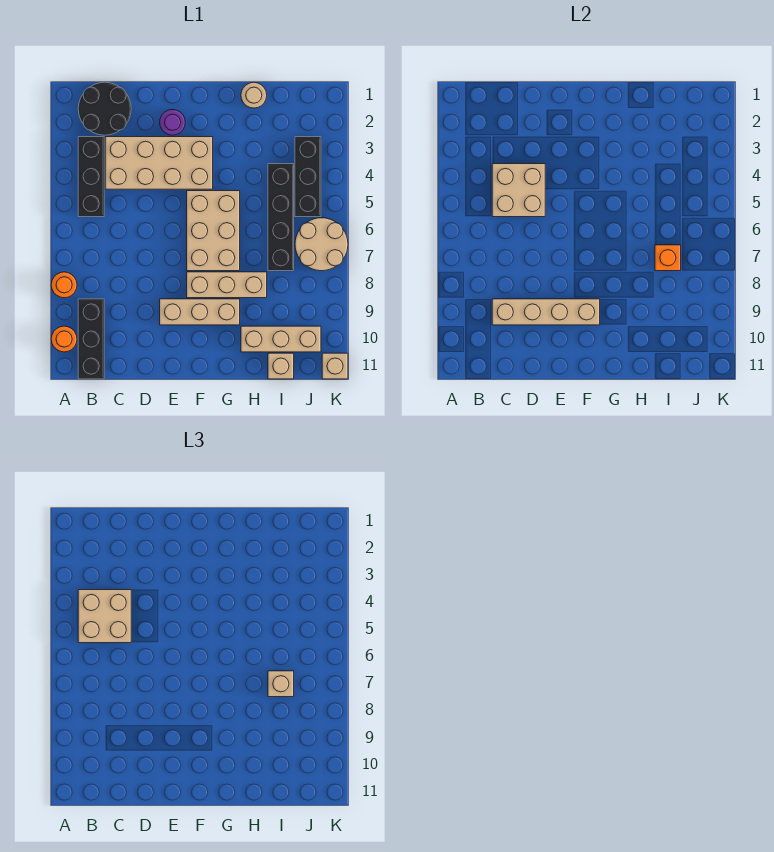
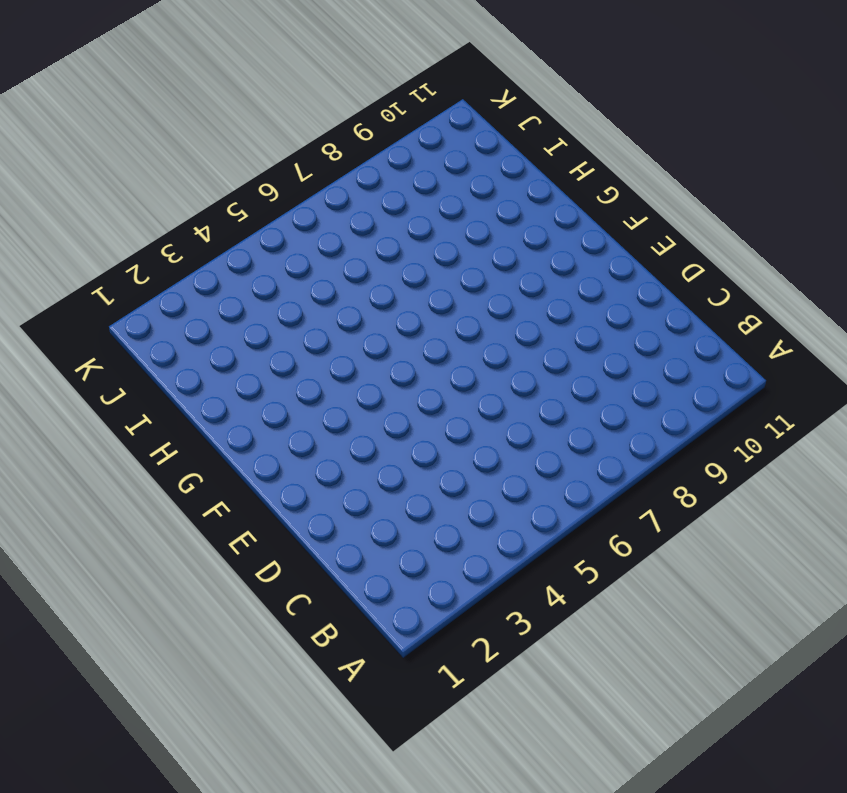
none -> orange round brick A8 level 1
none -> orange round brick A10 level 1
none -> black round brick B1:C2 level 1

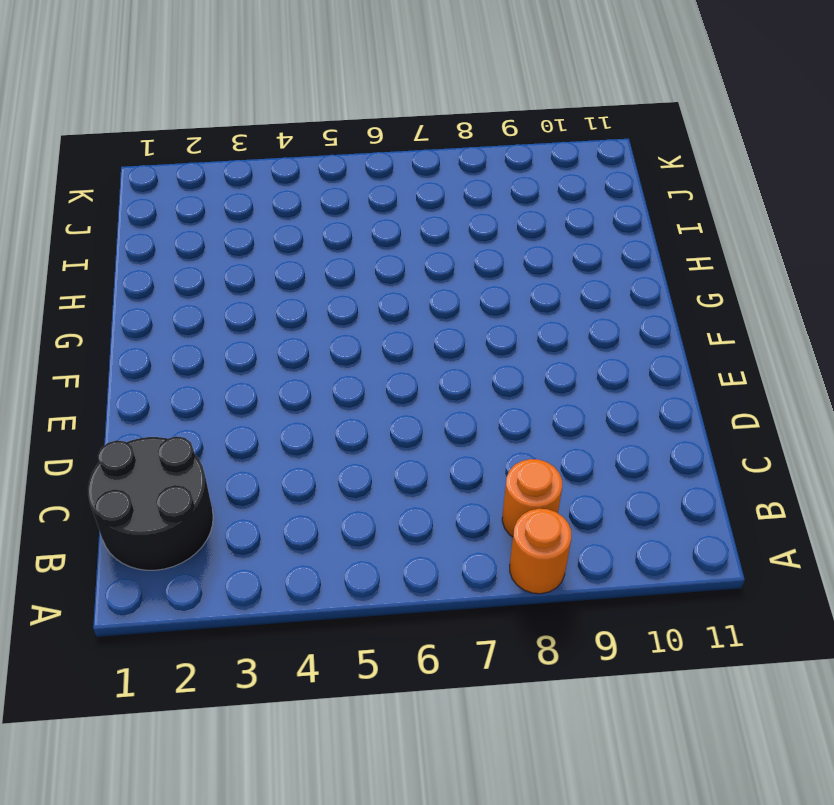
orange round brick B8 level 1 -> orange round brick A10 level 1
none -> black brick B3:B5 level 1
none -> black brick B9:B11 level 1
none -> tan brick C3:F4 level 1

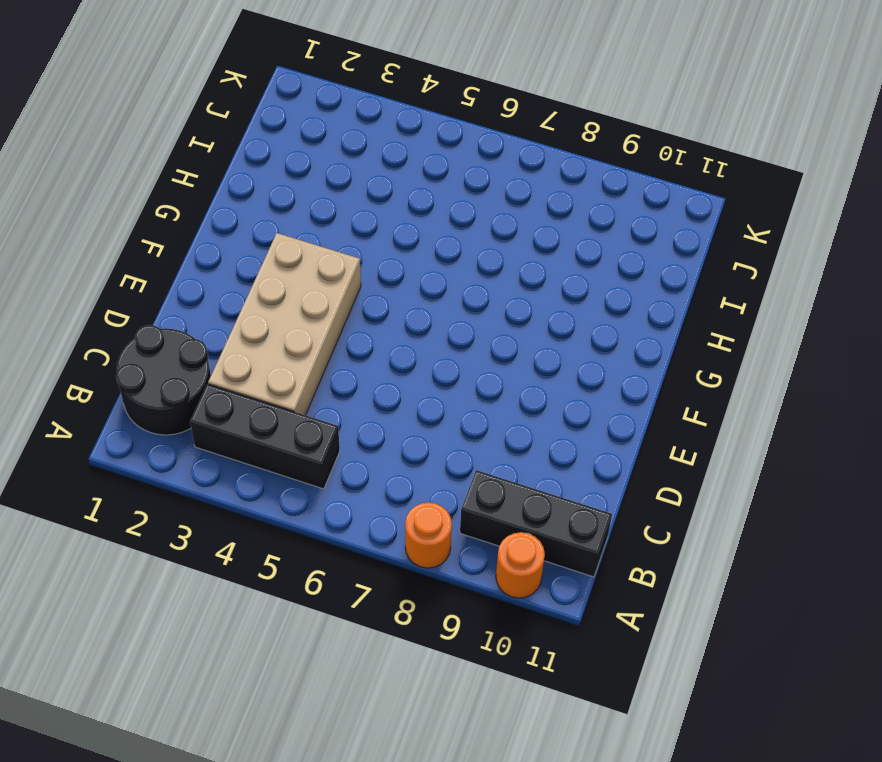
none -> purple round brick E2 level 1
none -> tan brick E9:G9 level 1
none -> tan brick F5:G7 level 1

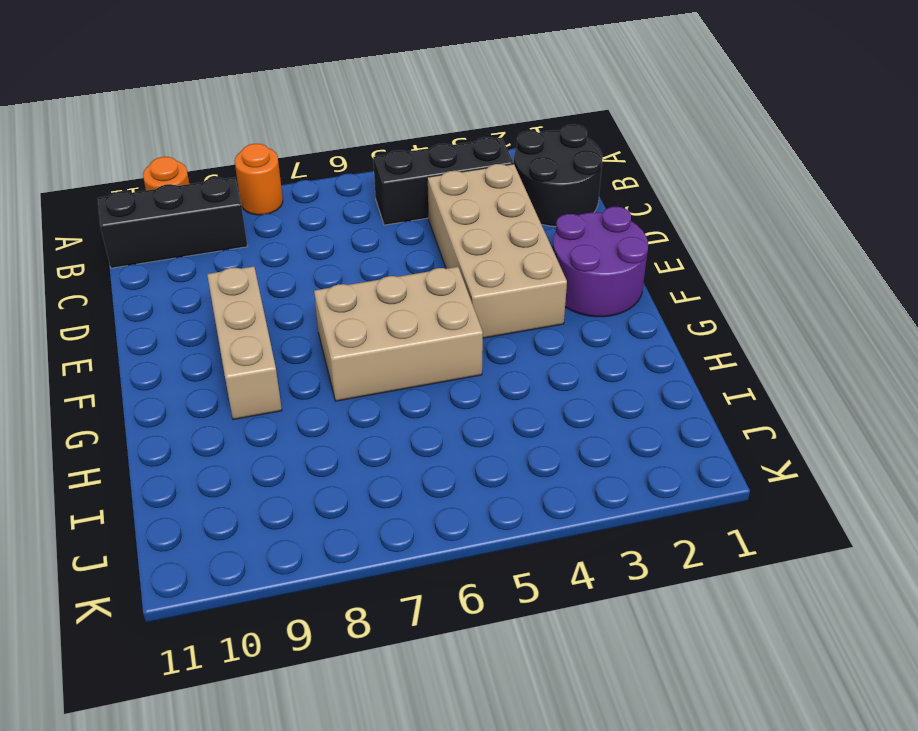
purple round brick E1:F2 level 1 -> purple round brick E2 level 1
none -> tan brick F8:H8 level 1
none -> tan round brick H1 level 1
none -> tan brick H10:J10 level 1

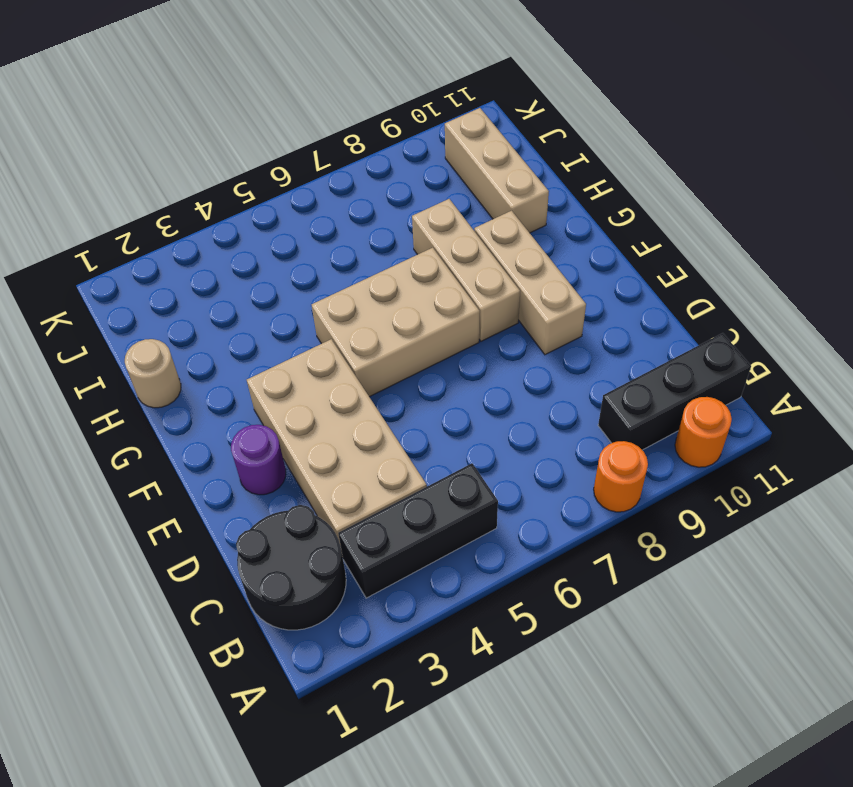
none -> black brick I4:I7 level 1
none -> tan brick I11 level 1
none -> black brick J3:J5 level 1

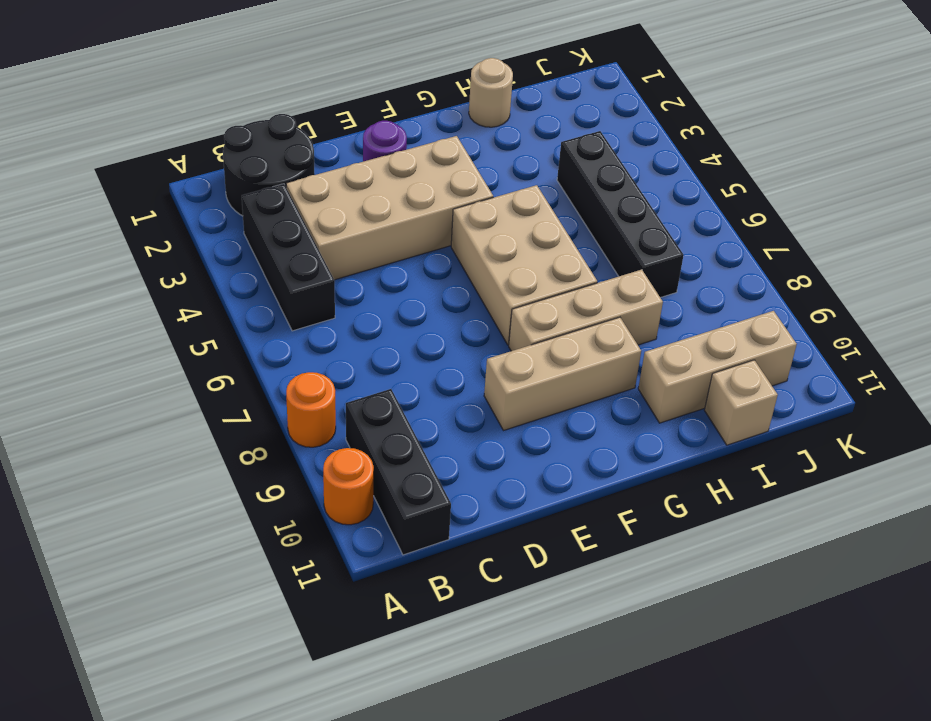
none -> black brick J3:J5 level 1
none -> tan round brick J6:K7 level 1
none -> tan brick K11 level 1

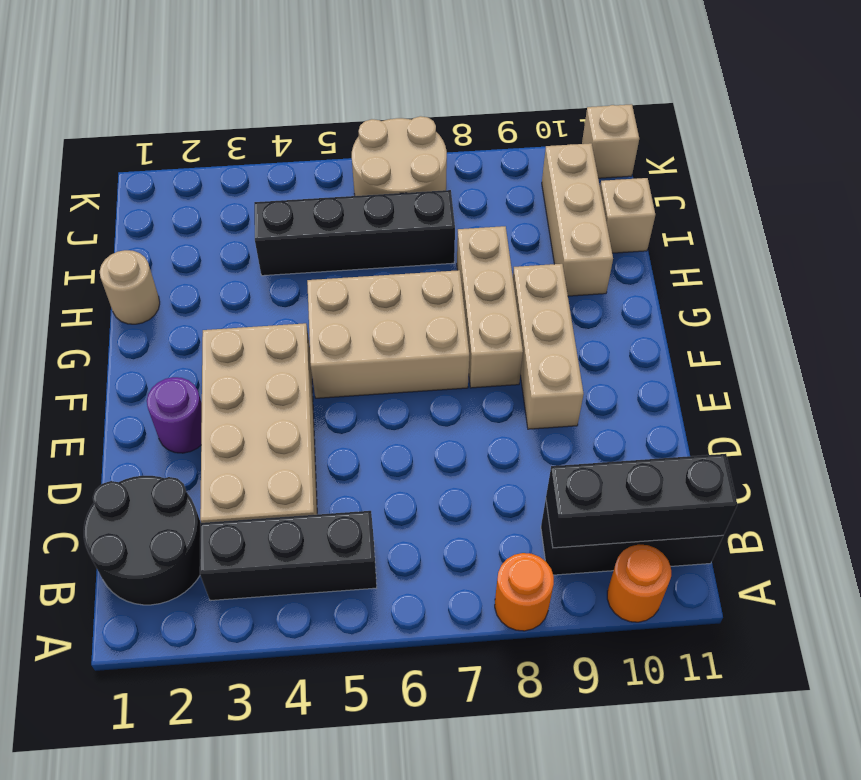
black brick B9:B11 level 2 -> black brick J3:J5 level 1
none -> tan brick C4:D5 level 2
none -> tan brick C9:F9 level 2
none -> orange brick I7 level 2

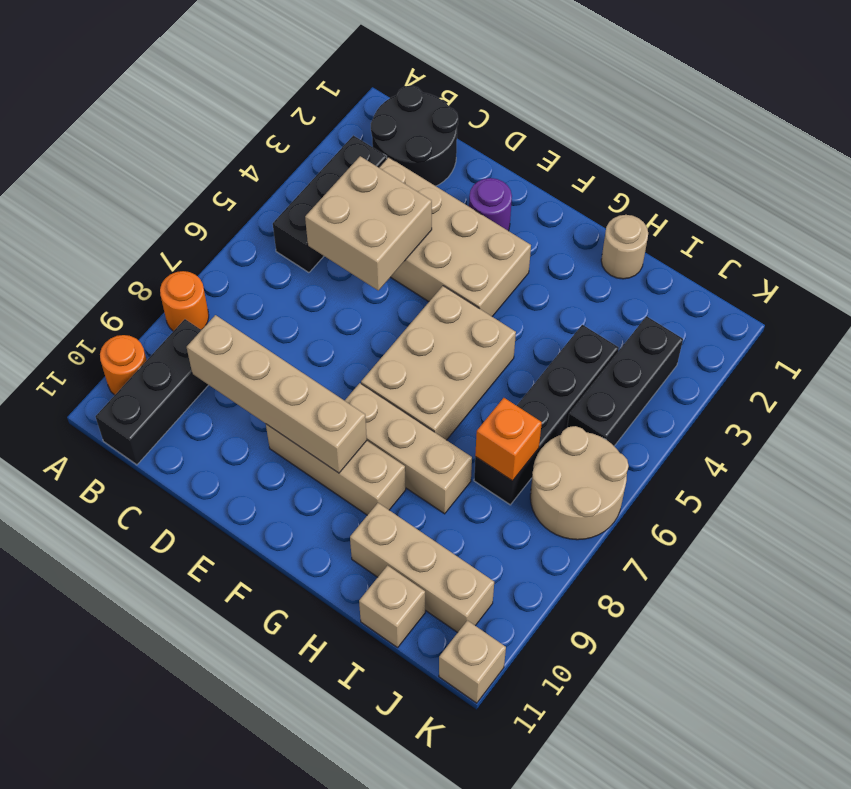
none -> tan brick B4:C5 level 3
none -> tan brick I7 level 3

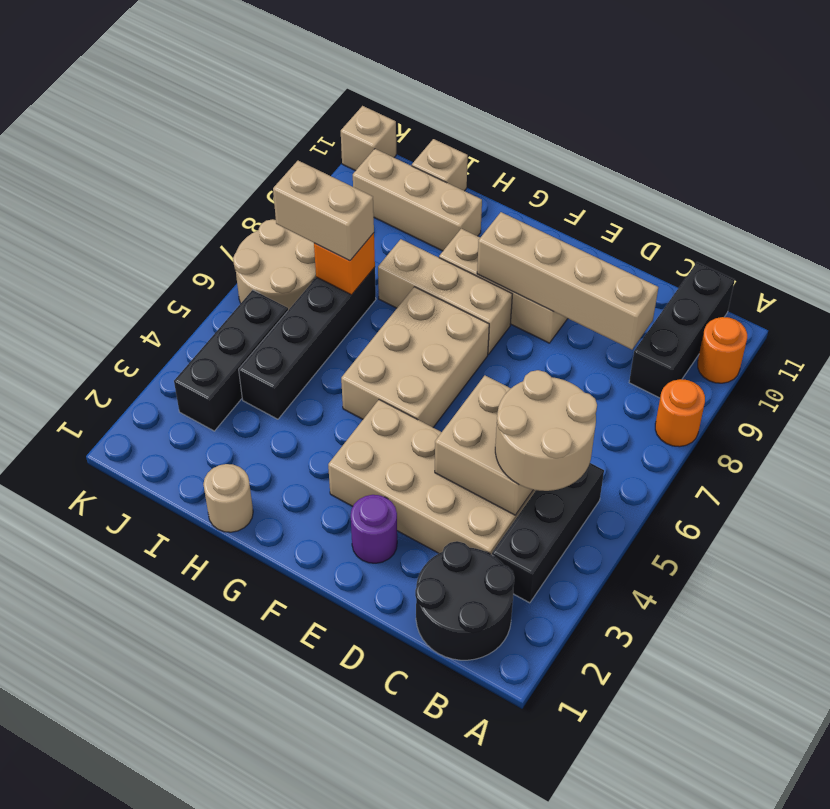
tan round brick B4:C5 level 3 -> tan brick B4:C5 level 3
tan brick I7:J7 level 3 -> tan brick I7 level 3

